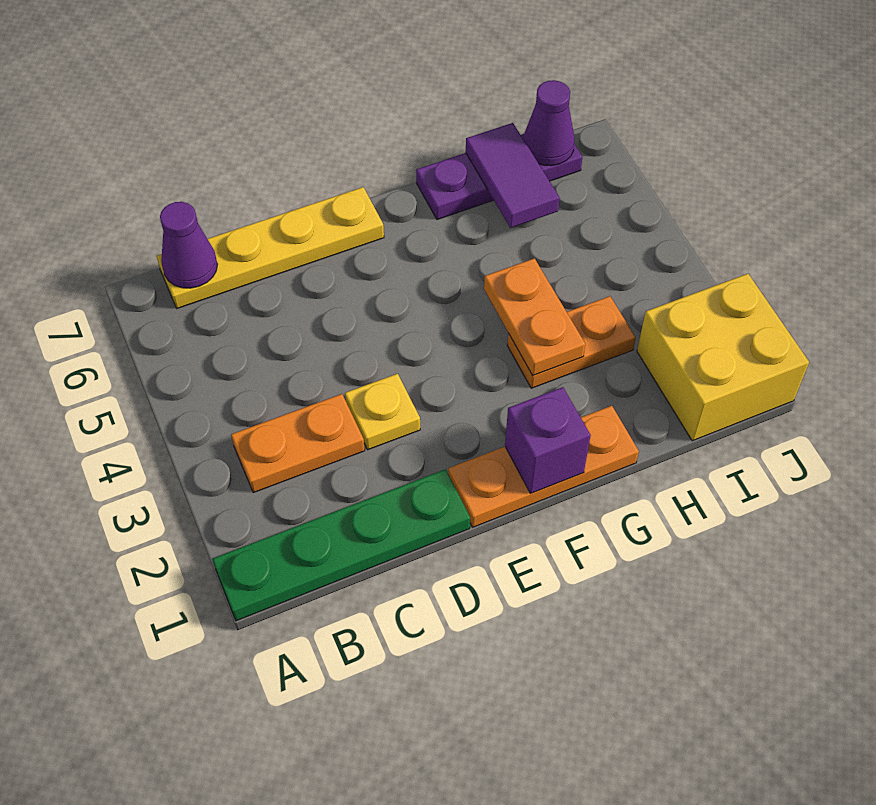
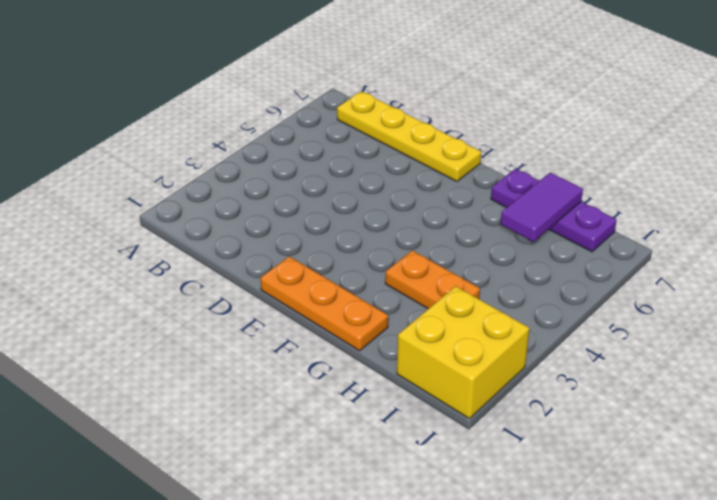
none -> green plate A1:D1 level 1
none -> orange plate B3:C3 level 1
none -> yellow plate D3 level 1

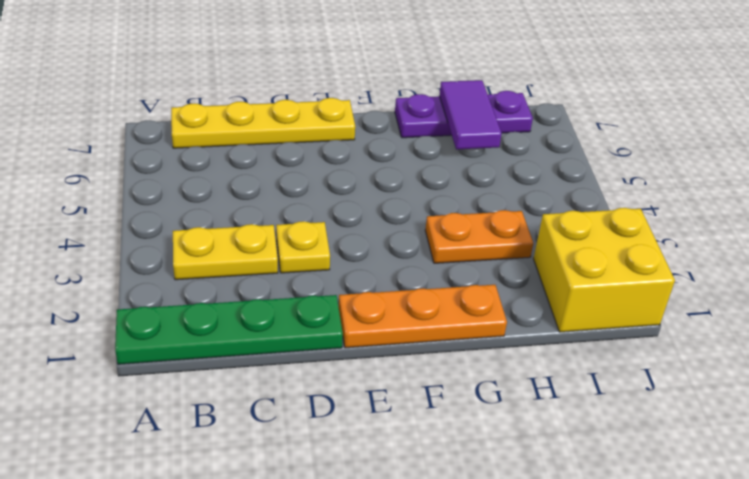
yellow plate B3:C3 level 1 -> orange plate B3:C3 level 1
none -> purple cone B7 level 2
none -> purple brick F1 level 2
none -> orange plate G3:G4 level 2

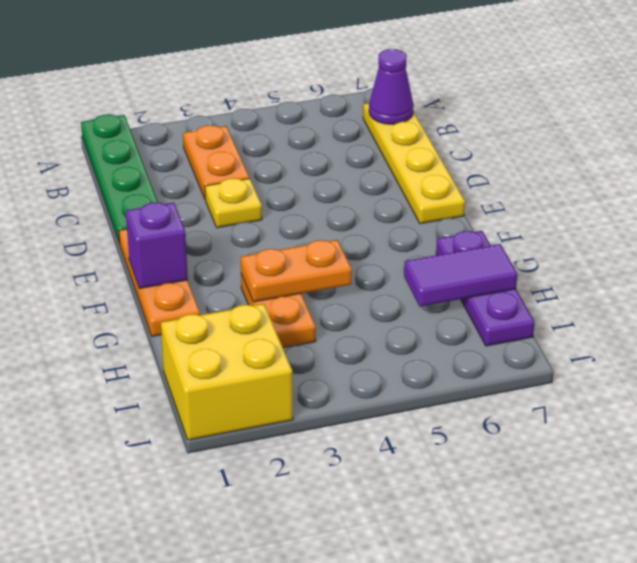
none -> purple cone I7 level 2

